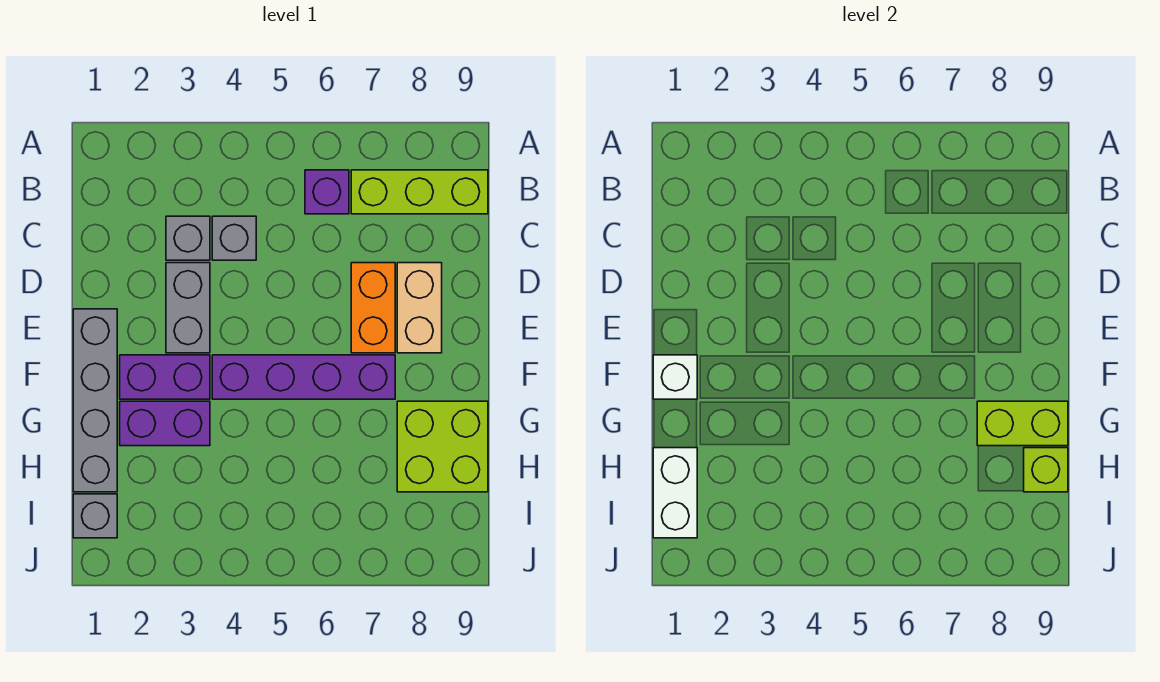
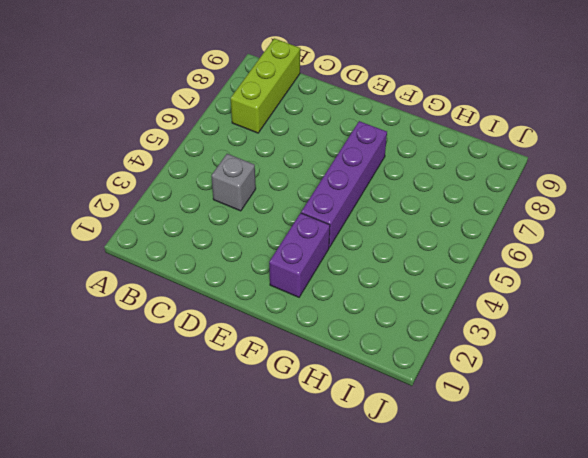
none -> purple brick B6 level 1
none -> grey brick C3 level 1
none -> grey brick D3:E3 level 1

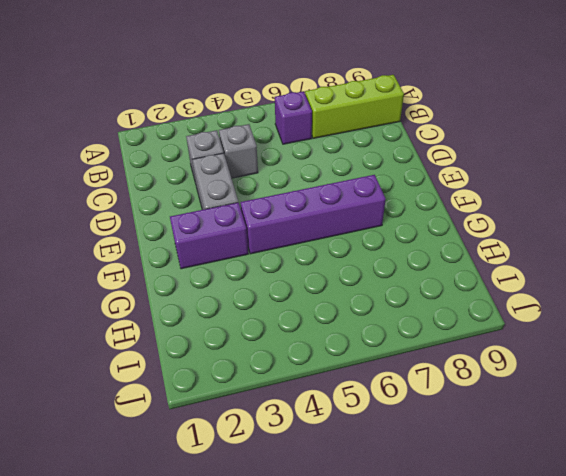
none -> orange brick D7:E7 level 1
none -> tan brick D8:E8 level 1
none -> grey brick E1:H1 level 1

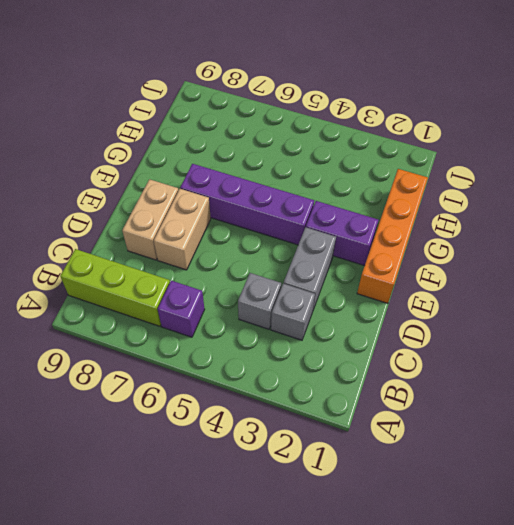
tan brick D7:E7 level 1 -> orange brick D7:E7 level 1
orange brick E1:H1 level 1 -> grey brick E1:H1 level 1
none -> purple brick G2:G3 level 1
none -> lime brick G8:H9 level 1
none -> grey brick I1 level 1

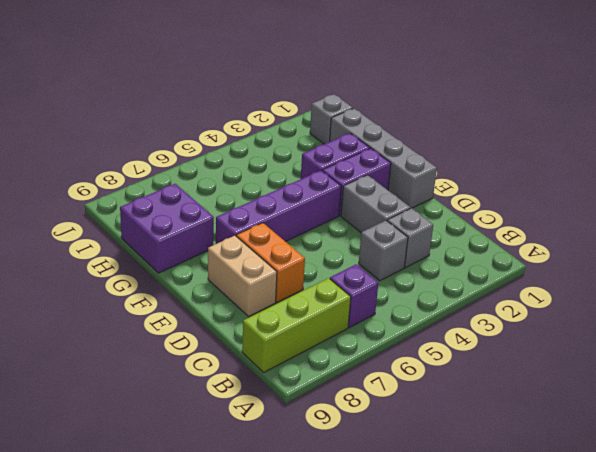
purple brick G8:H9 level 1 -> lime brick G8:H9 level 1
none -> white brick F1 level 2
none -> lime brick G8:G9 level 2
none -> white brick H1:I1 level 2

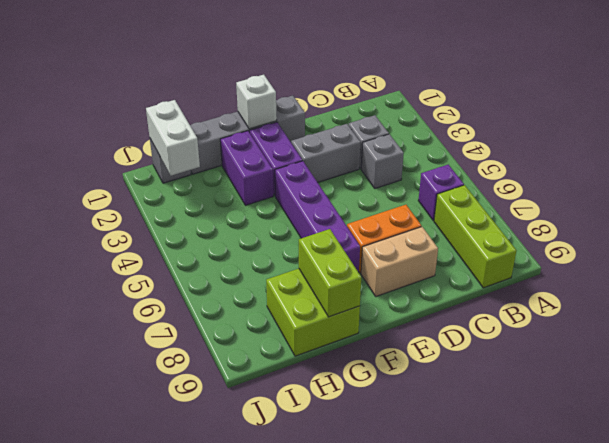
white brick I1:I2 level 2 -> white brick H1:I1 level 2
none -> lime brick H9 level 2

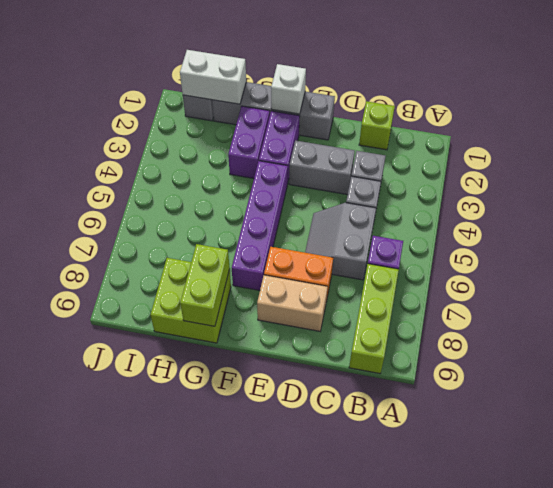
lime brick C1 level 1 -> lime brick H9 level 2
grey slope C5:D6 level 1 top C -> none

